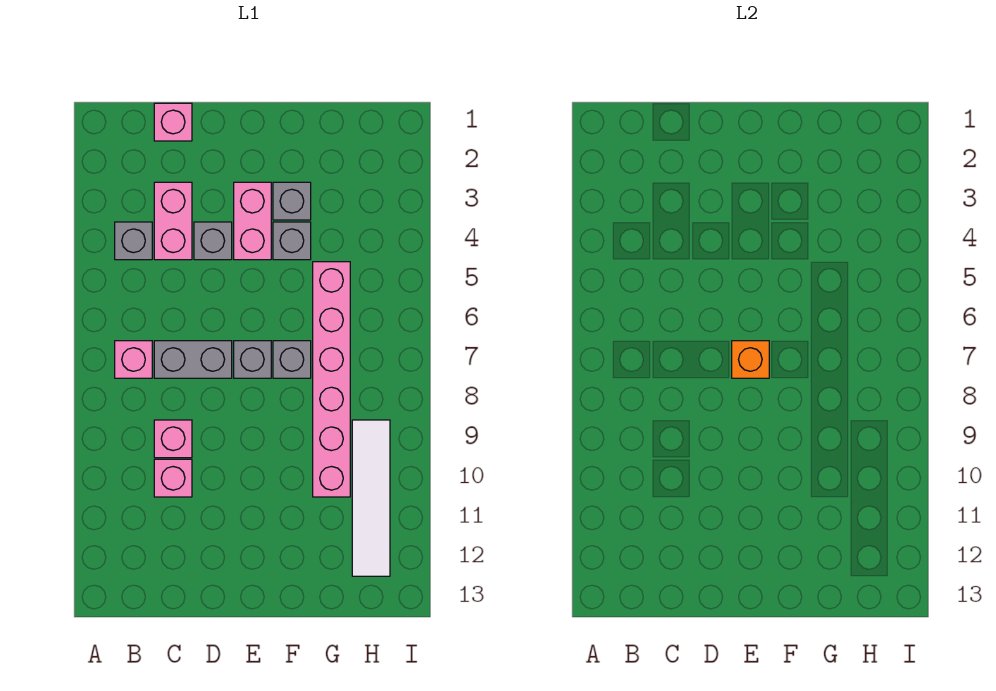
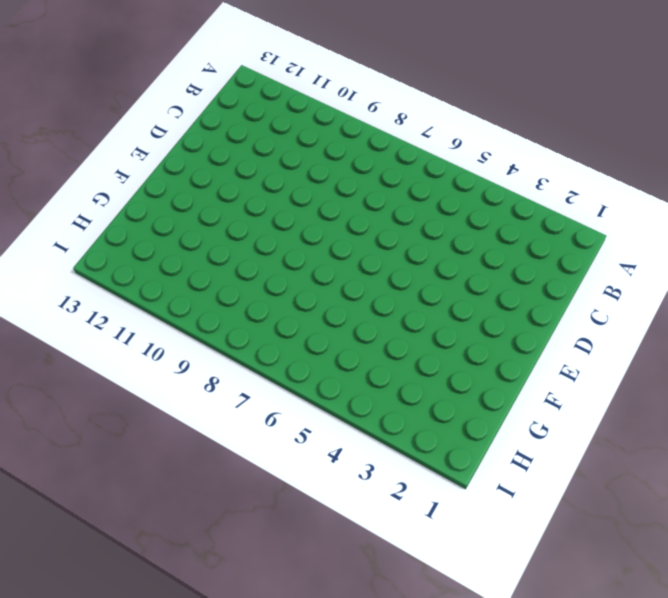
none -> grey brick B4 level 1
none -> pink brick B7 level 1
none -> pink brick C1 level 1

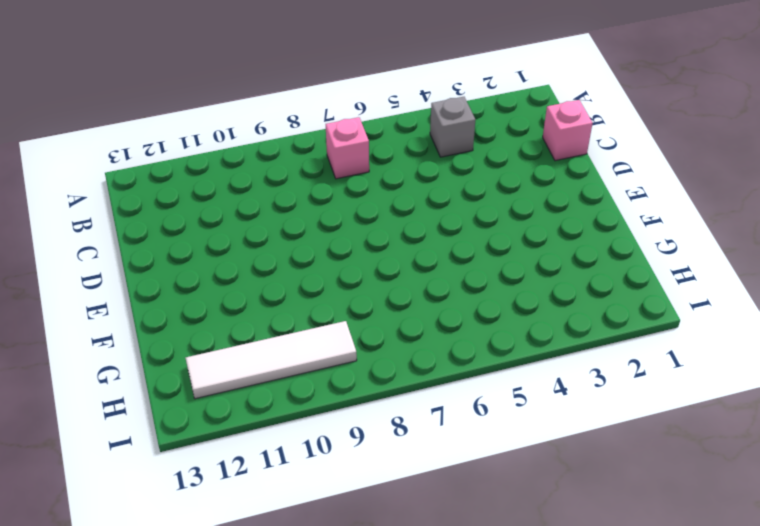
none -> pink brick C3:C4 level 1
none -> grey brick C7:D7 level 1
none -> pink brick C9 level 1

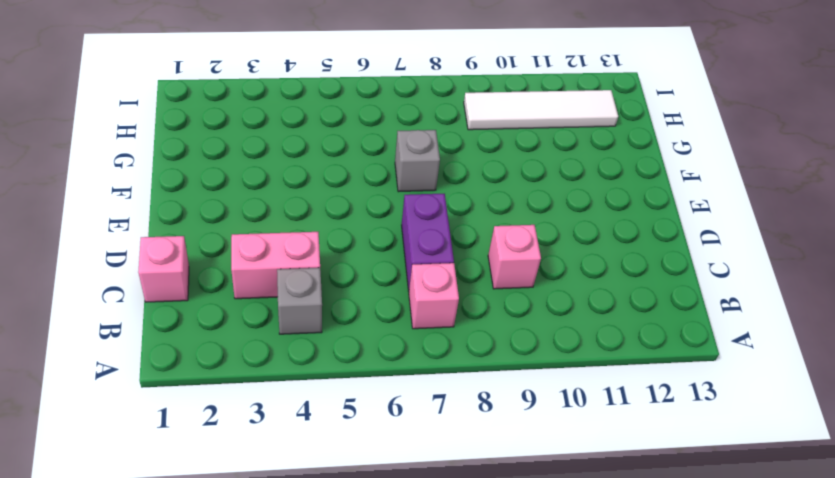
purple brick C7:D7 level 1 -> grey brick C7:D7 level 1
none -> pink brick C10 level 1
none -> grey brick D4 level 1
none -> pink brick E3:E4 level 1

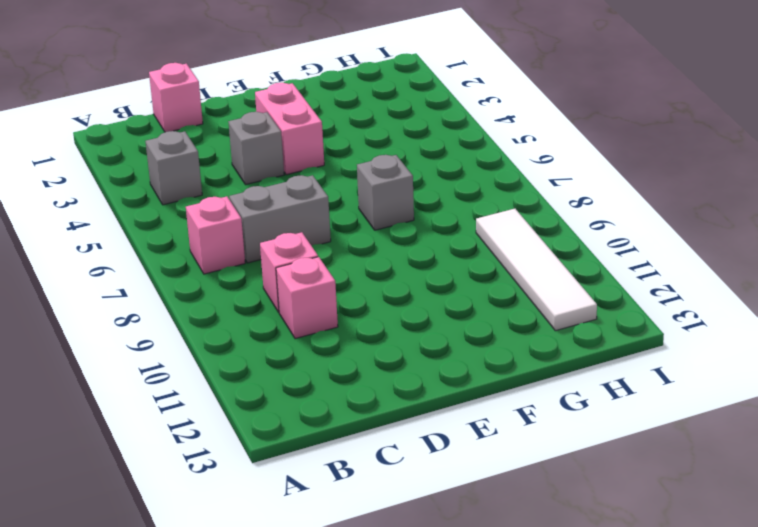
none -> pink brick C3:C4 level 1
none -> grey brick E7 level 1
none -> grey brick F3 level 1

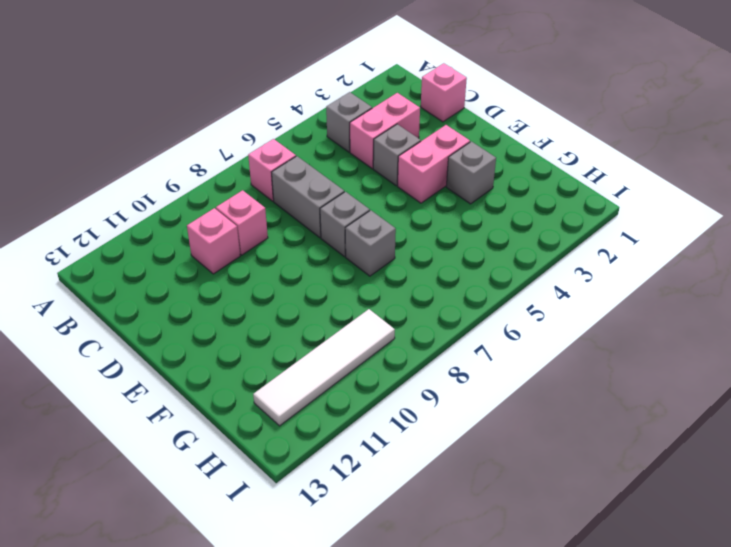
none -> grey brick F4 level 1
none -> pink brick G5:G10 level 1
none -> orange brick E7 level 2

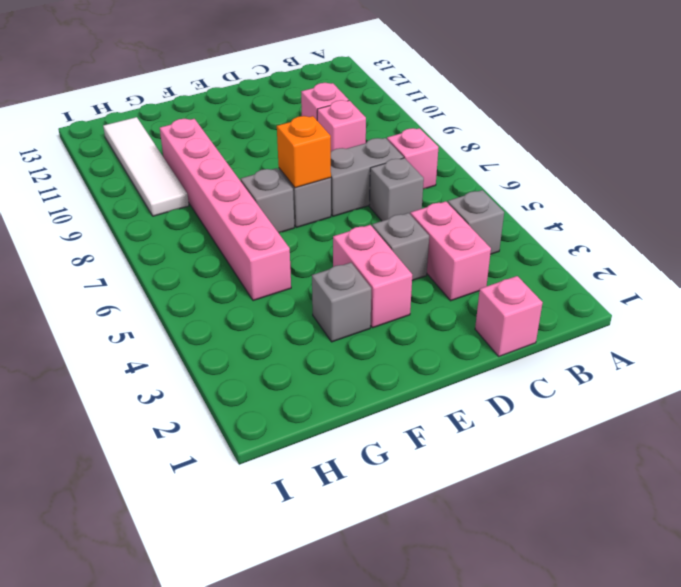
grey brick C6 level 1 -> grey brick F4 level 1

